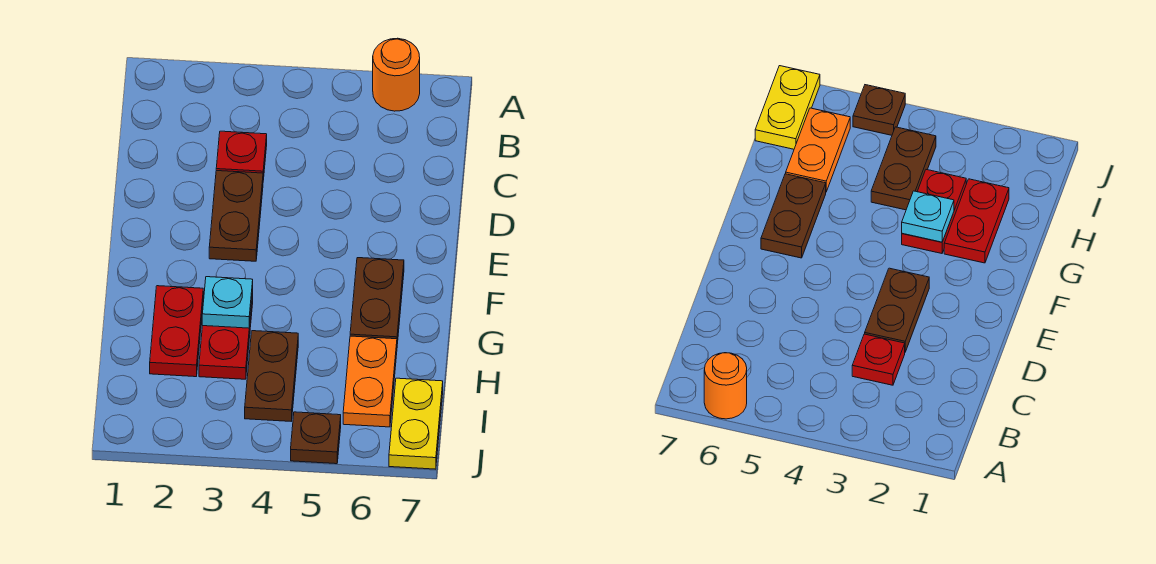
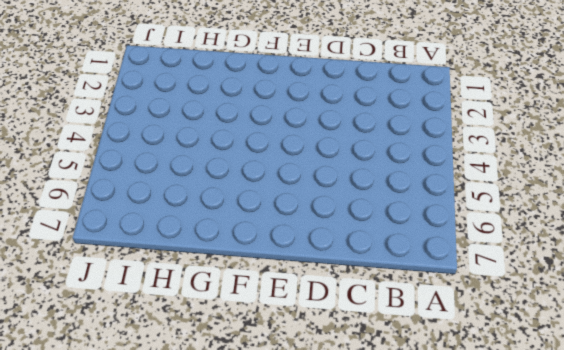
none -> orange round brick A6 level 1
none -> red plate C3 level 1

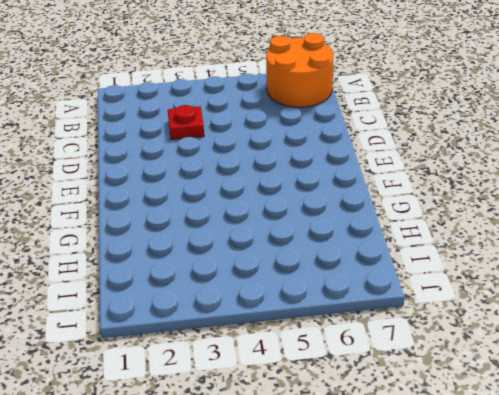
orange round brick A6:B7 level 1 -> orange round brick A6 level 1
none -> brown plate D3:E3 level 1
none -> brown plate F6:G6 level 1

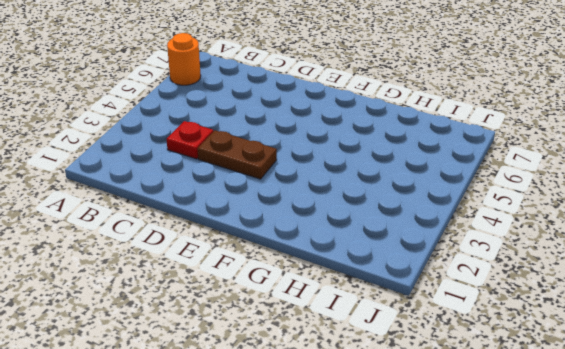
none -> brown plate F6:G6 level 1
none -> red plate G2:H2 level 1

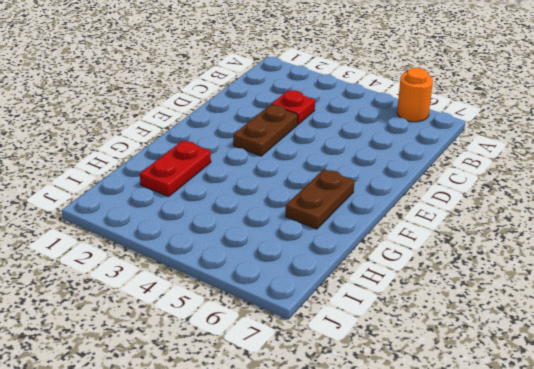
none -> red plate G3:H3 level 1
none -> brown plate H4:I4 level 1

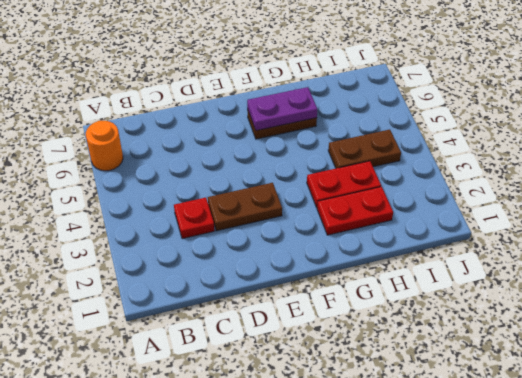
purple plate F6:G6 level 2 -> none
none -> orange plate H6:I6 level 1
none -> yellow plate I7:J7 level 1

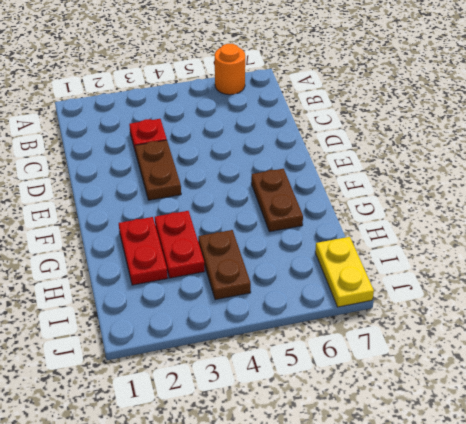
none -> orange plate H6:I6 level 1
none -> brown plate J5 level 1

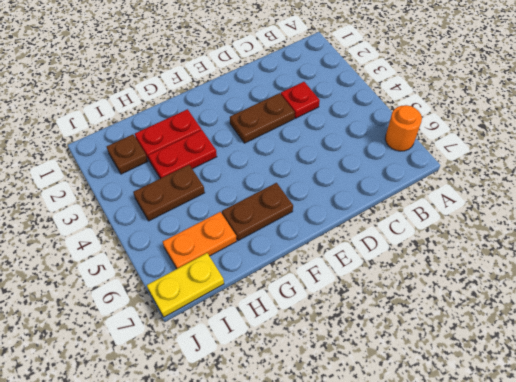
brown plate I2 level 1 -> brown plate J5 level 1
none -> cyan plate G3 level 2

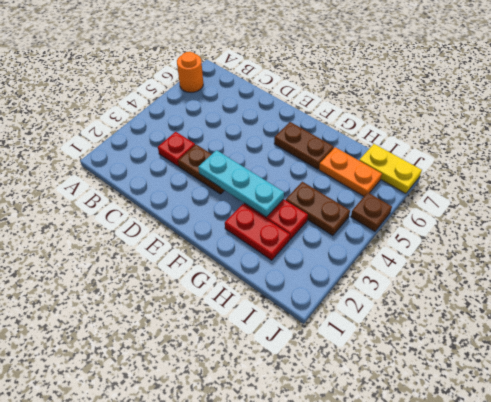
cyan plate E3:G3 level 2 -> cyan plate G3 level 2

